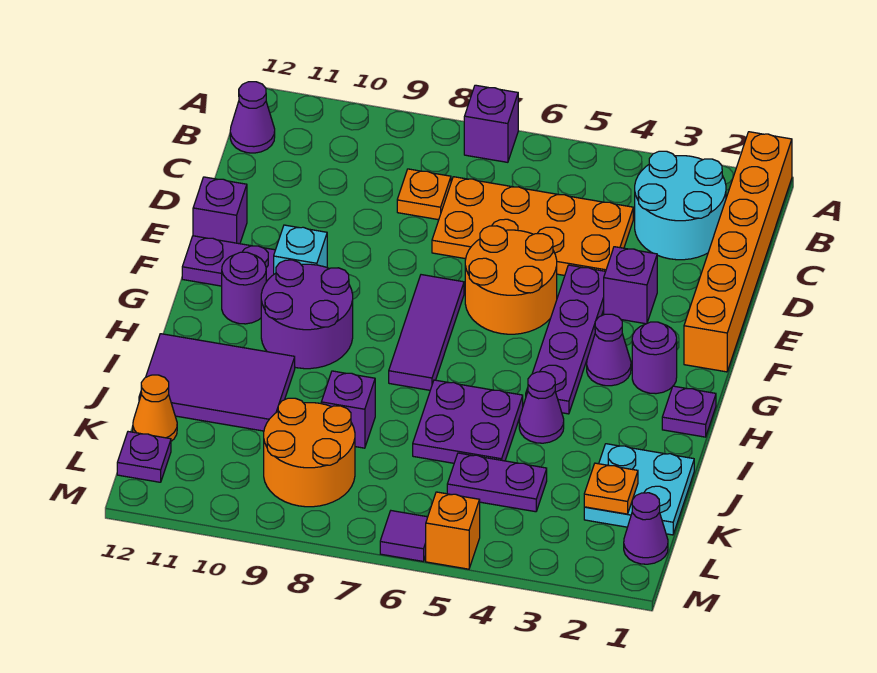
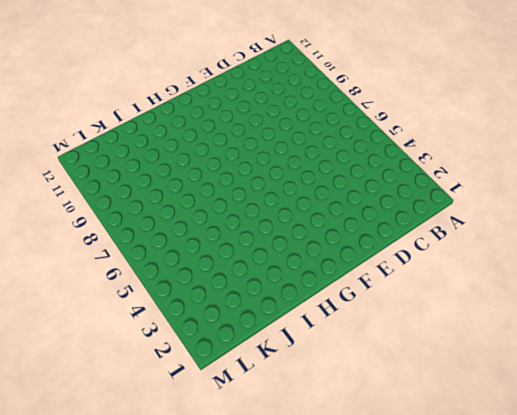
none -> orange brick A1:F1 level 1
none -> purple brick A7 level 1
none -> cyan round brick B2:C3 level 1
none -> purple cone B12 level 1

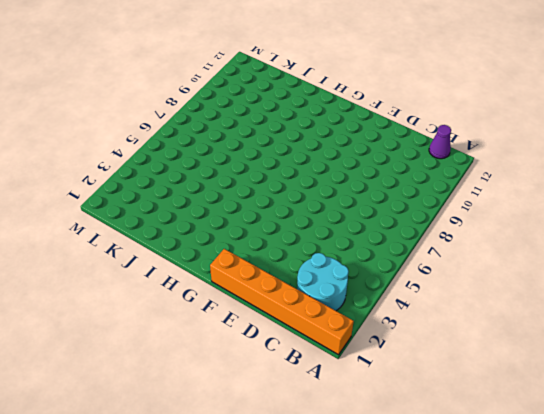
none -> purple brick A7 level 1
none -> orange plate C4:D7 level 1
none -> orange plate C8 level 1
none -> purple brick E3 level 1

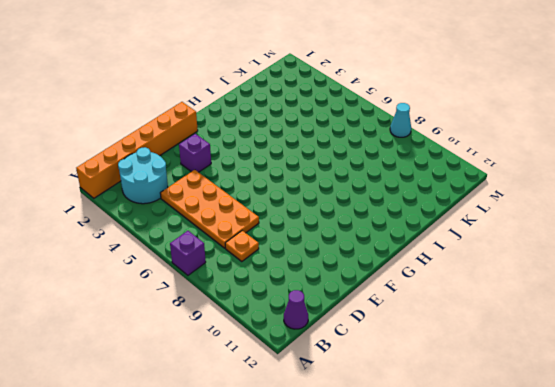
cyan cone M8 level 1 -> none
none -> purple plate E4:H4 level 1
none -> orange round brick E5:F6 level 1
none -> purple brick E12 level 1
none -> purple tile F7:H7 level 1

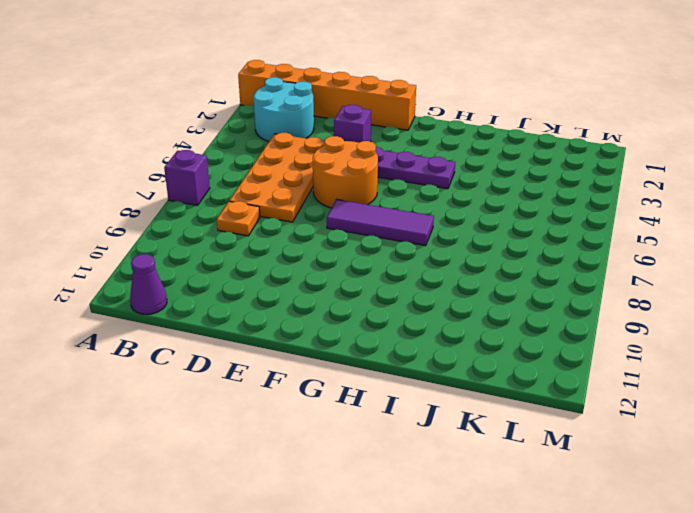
none -> purple brick E12 level 1
none -> cyan brick F10 level 1
none -> purple plate F11:F12 level 1
none -> purple round brick G2 level 1

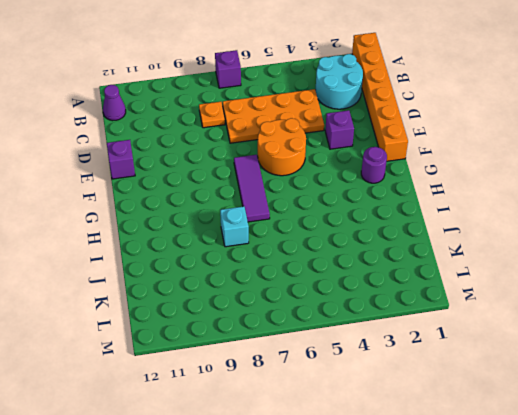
cyan brick I8 level 1 -> cyan brick F10 level 1
none -> purple plate E4:H4 level 1
none -> purple plate F11:F12 level 1
none -> purple cone G3 level 1
none -> purple round brick G9:H10 level 1

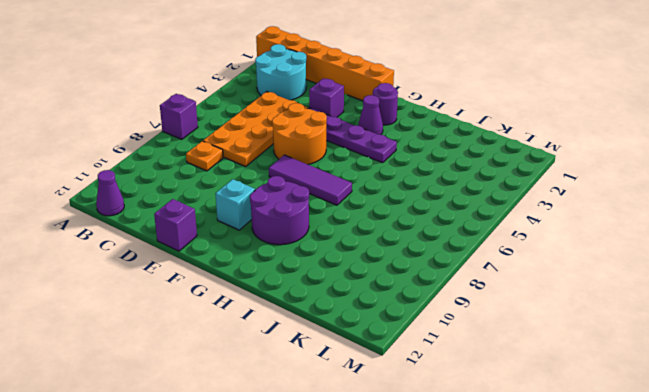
none -> purple plate F11:F12 level 1
none -> purple round brick G11 level 1
none -> purple plate H1 level 1
none -> purple cone I4 level 1

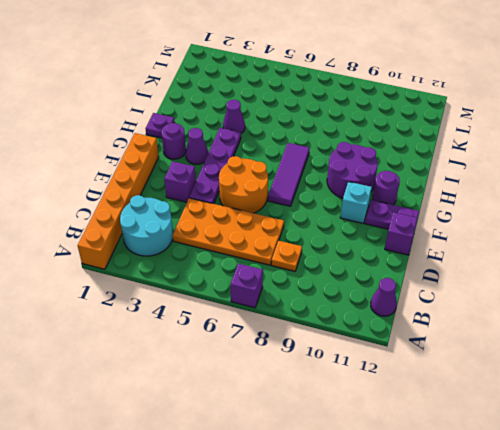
none -> purple plate I5:J6 level 1
none -> purple tile I10:J12 level 1
none -> cyan plate J1:K2 level 1
none -> purple brick J8 level 1

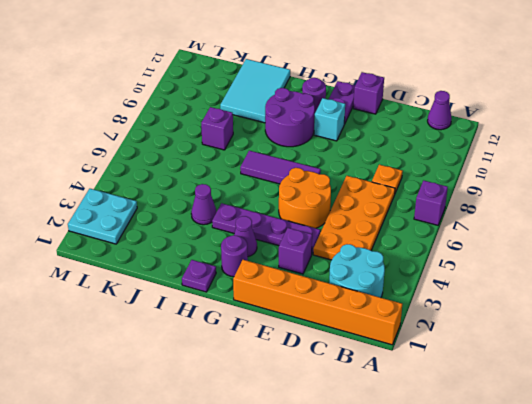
cyan tile I10:J12 level 1 -> purple tile I10:J12 level 1
cyan plate L2:M3 level 1 -> cyan plate J1:K2 level 1
none -> purple plate I5:J6 level 1
none -> purple plate K4:K5 level 1
none -> orange round brick K8:L9 level 1
none -> orange cone K12 level 1

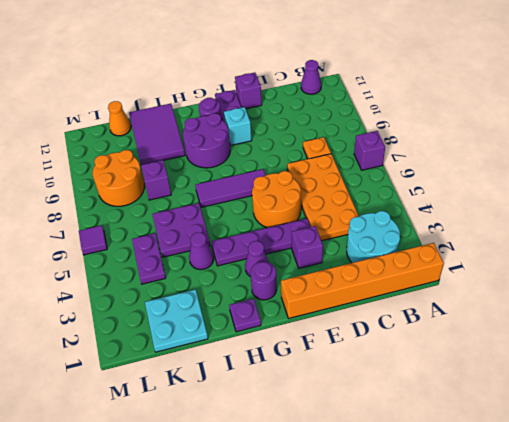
none -> purple cone L1 level 1
none -> purple plate L12 level 1
none -> orange brick M5 level 1
none -> orange plate K2 level 2

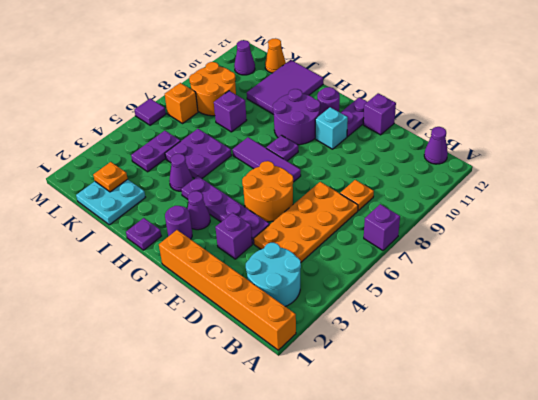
purple plate G8 level 1 -> purple plate L12 level 1
orange brick L7 level 1 -> orange brick M5 level 1
purple cone L11 level 1 -> purple cone L1 level 1

